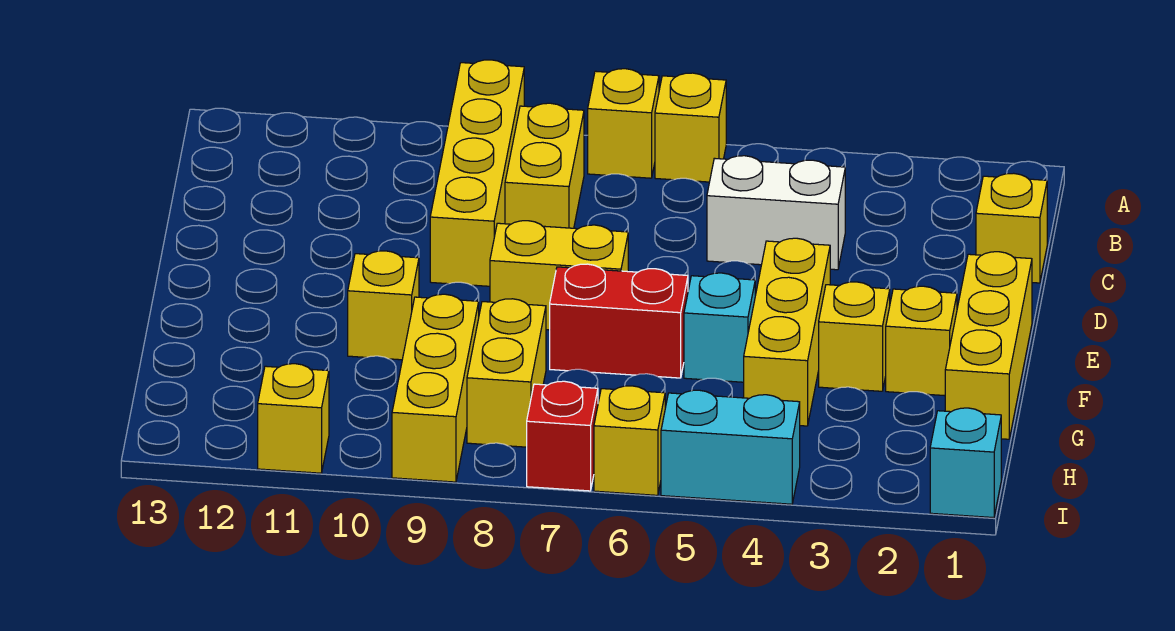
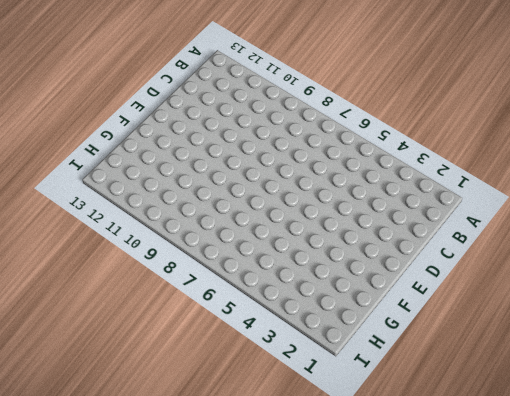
none -> yellow brick A6 level 1
none -> yellow brick A7 level 1
none -> yellow brick A9:D9 level 1

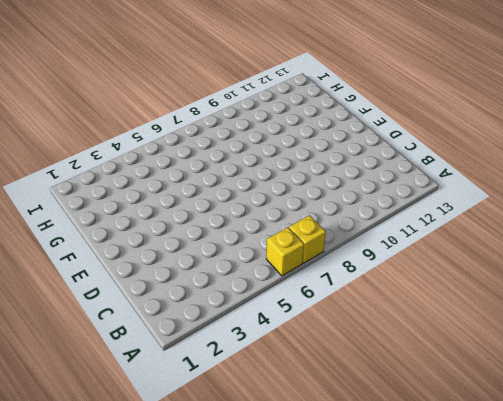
none -> yellow brick A9:D9 level 1
none -> yellow brick B8:C8 level 1
none -> yellow brick C1 level 1

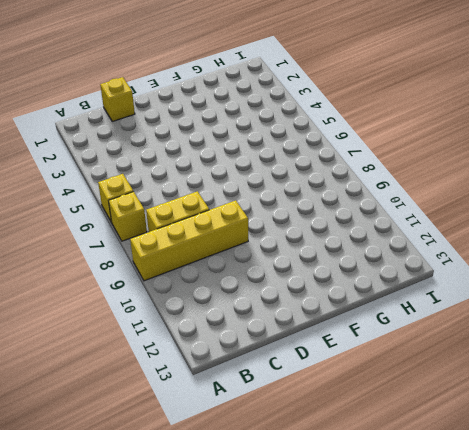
none -> white brick C4:C5 level 1
none -> yellow brick E1:G1 level 1
none -> yellow brick E4:G4 level 1

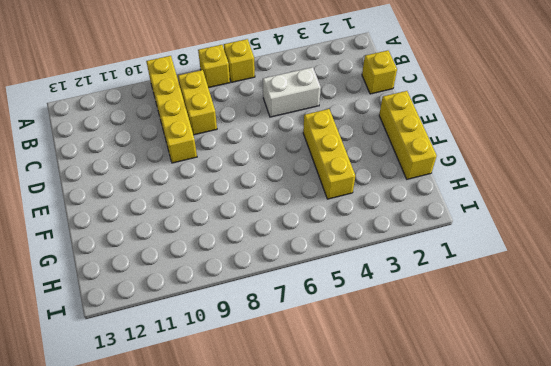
none -> yellow brick E7:E8 level 1
none -> yellow brick F2 level 1
none -> yellow brick F3 level 1

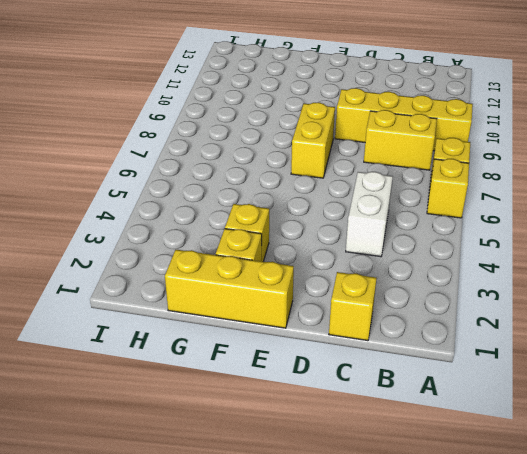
none -> yellow brick E4:G4 level 1
none -> cyan brick F5 level 1
none -> red brick F6:F7 level 1

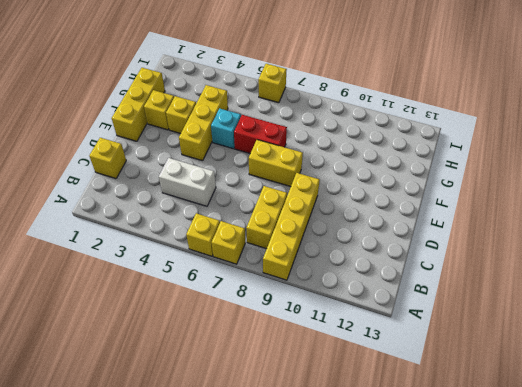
none -> yellow brick F10 level 1
none -> yellow brick G8:H8 level 1
none -> yellow brick G9:I9 level 1

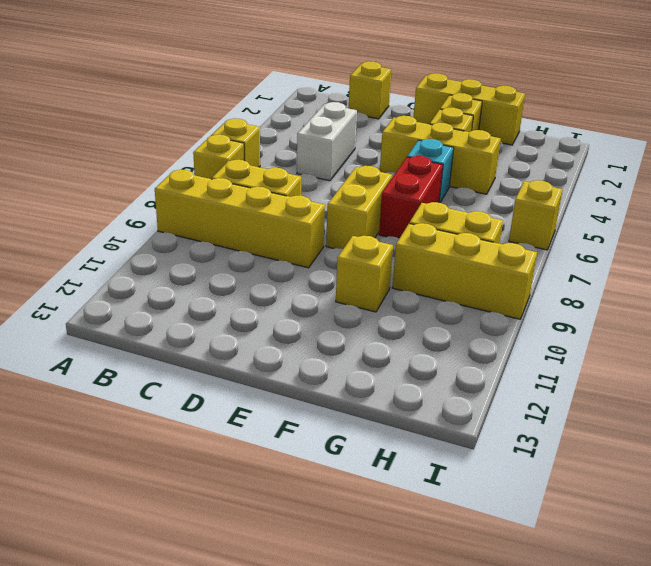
none -> cyan brick I1 level 1
none -> cyan brick I4:I5 level 1
none -> red brick I7 level 1

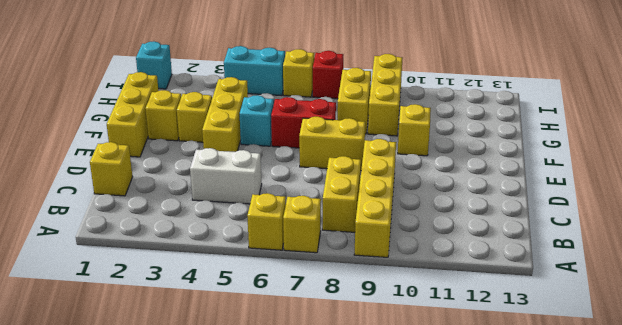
none -> yellow brick I11 level 1

